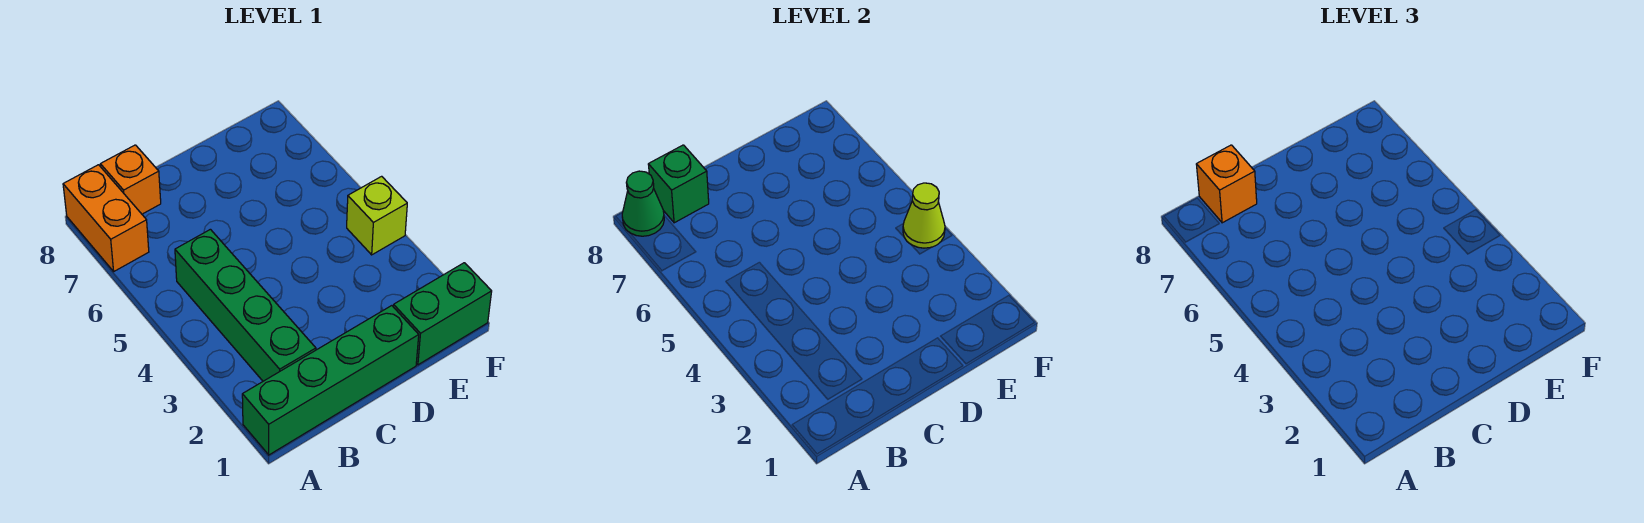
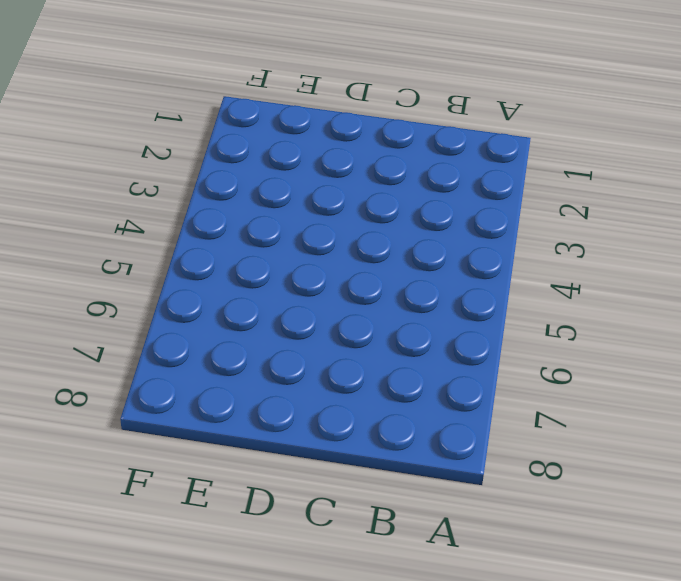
none -> green brick A1:D1 level 1
none -> orange brick A7:A8 level 1

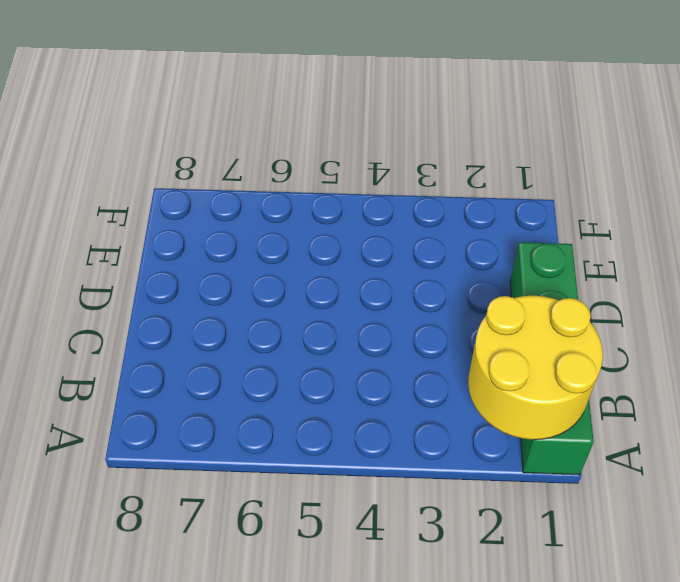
yellow round brick A1:B2 level 2 -> none
none -> orange brick A7:A8 level 1
none -> green brick B2:B5 level 1

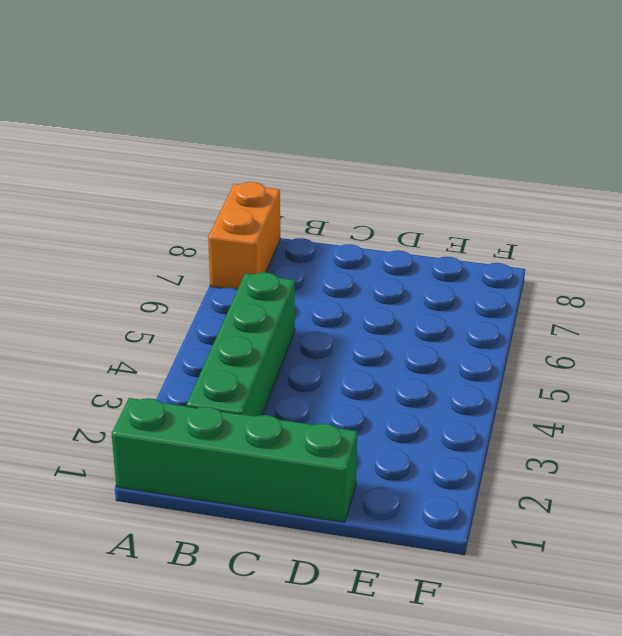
none -> orange brick B8 level 1
none -> green brick E1:F1 level 1

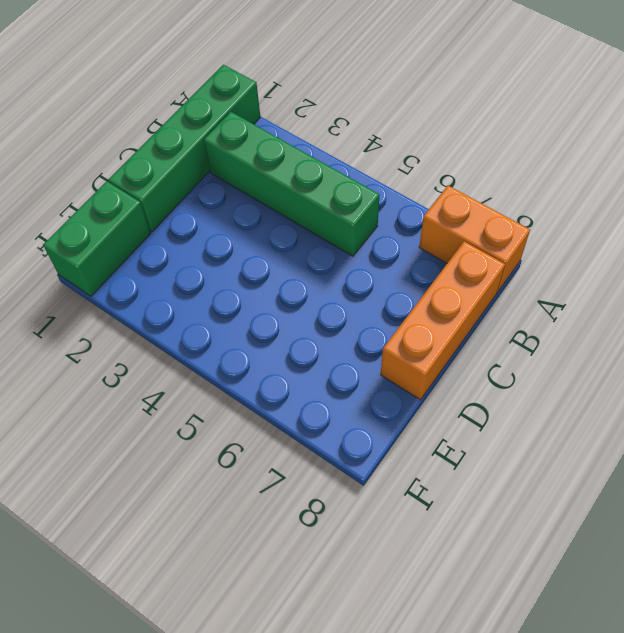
orange brick B8:D8 level 1 -> orange brick B8 level 1
none -> lime brick F4 level 1
none -> green cone A8 level 2

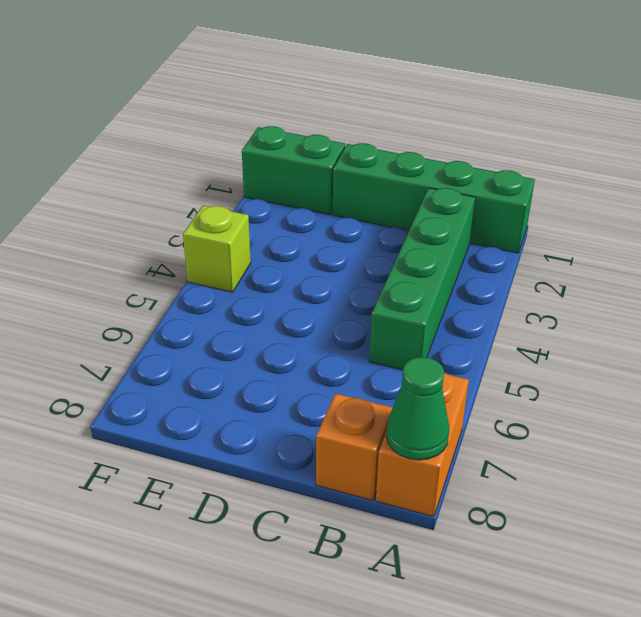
none -> green brick B8 level 2
none -> lime cone F4 level 2

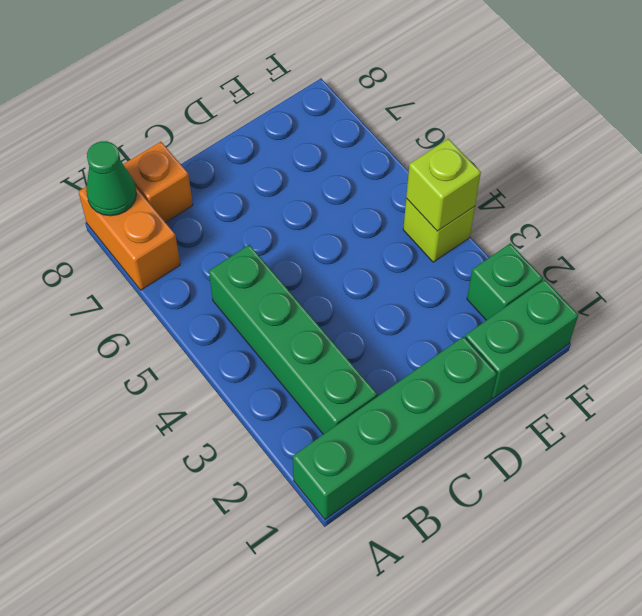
green brick F2 level 1 -> green brick B8 level 2
lime brick F4 level 2 -> lime cone F4 level 2
none -> orange brick B8 level 3

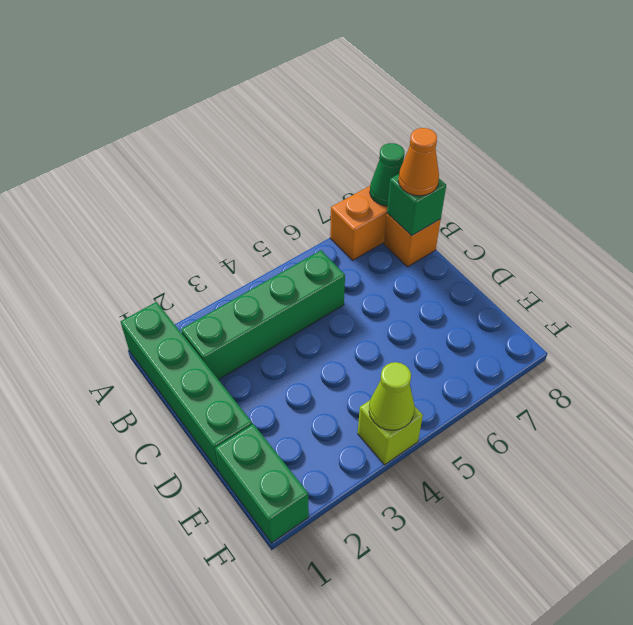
orange cone B8 level 3 -> orange brick B8 level 3

